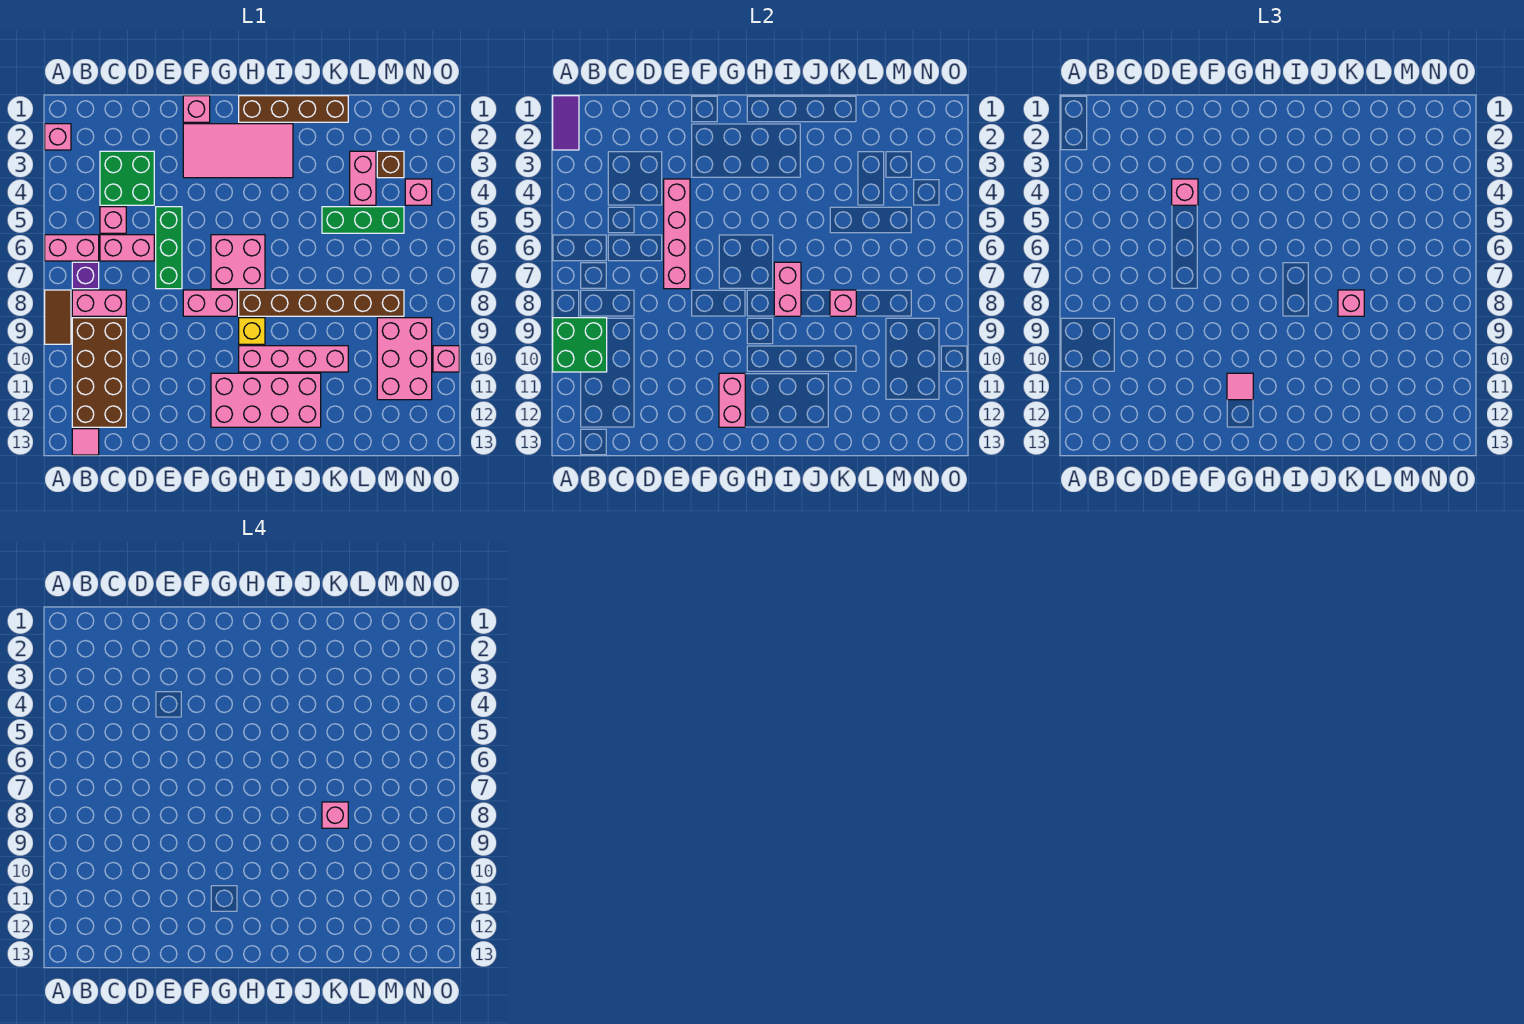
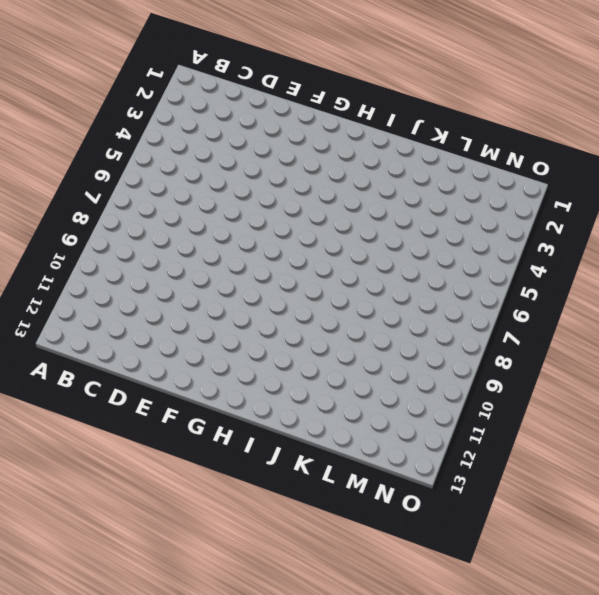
none -> pink brick A2 level 1
none -> pink brick A6:B6 level 1
none -> brown tile A8:A9 level 1
none -> purple brick B7 level 1

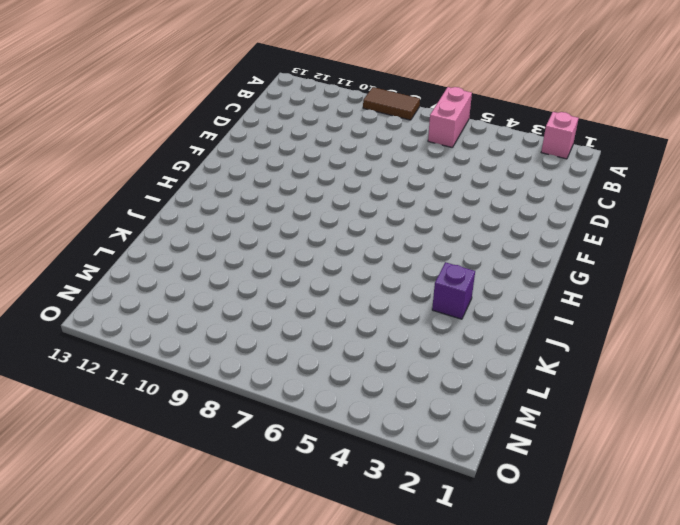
purple brick J3 level 1 -> purple brick B7 level 1
none -> pink brick B8:C8 level 1
none -> brown brick B9:C12 level 1
none -> pink tile B13 level 1
none -> green brick C3:D4 level 1

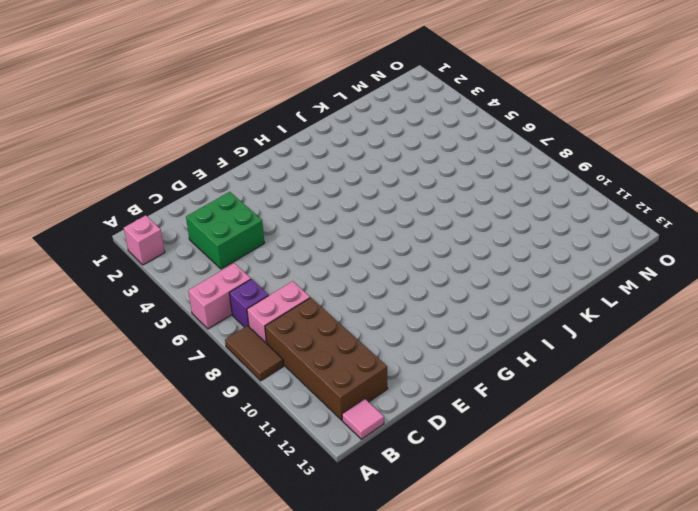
none -> pink brick C5 level 1
none -> pink brick C6:D6 level 1
none -> green brick E5:E7 level 1
none -> pink brick F1 level 1

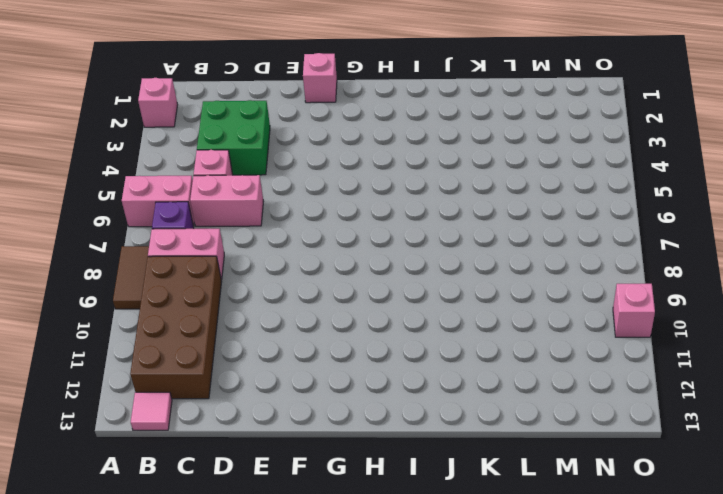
none -> green brick E5:E7 level 1
none -> pink tile F2:I3 level 1
none -> pink brick F8:G8 level 1
none -> pink brick G6:H7 level 1

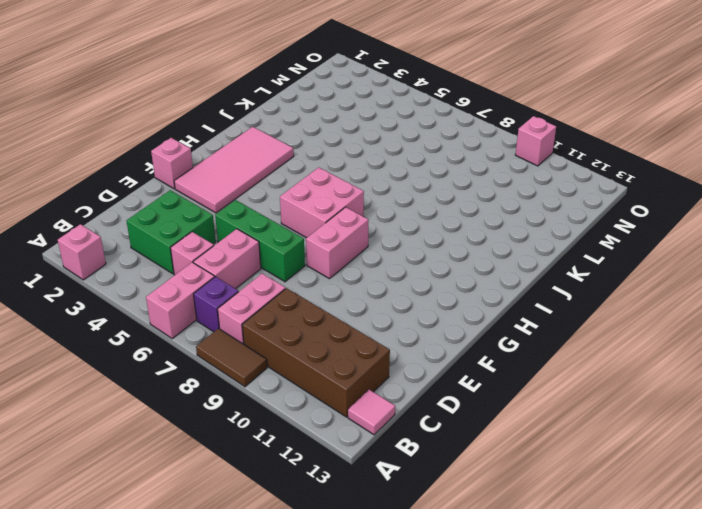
none -> pink brick G11:J12 level 1
none -> brown brick H1:K1 level 1
none -> brown brick H8:M8 level 1
none -> yellow brick H9 level 1

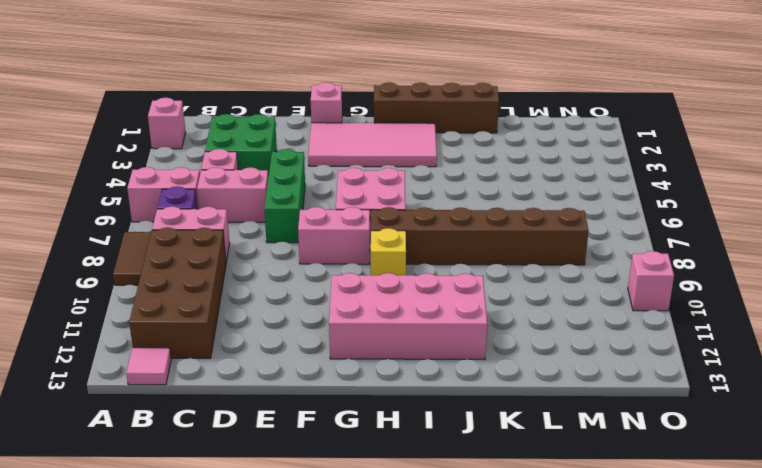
none -> pink brick H10:K10 level 1
none -> green brick K5:M5 level 1
none -> pink brick L3:L4 level 1
none -> brown brick M3 level 1

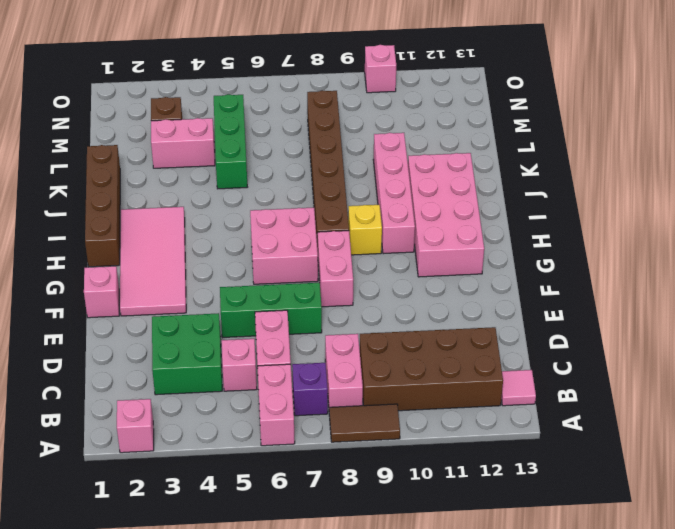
none -> pink brick M9:N11 level 1
none -> pink brick N4 level 1
none -> purple tile A1:A2 level 2
none -> green brick A9:B10 level 2

